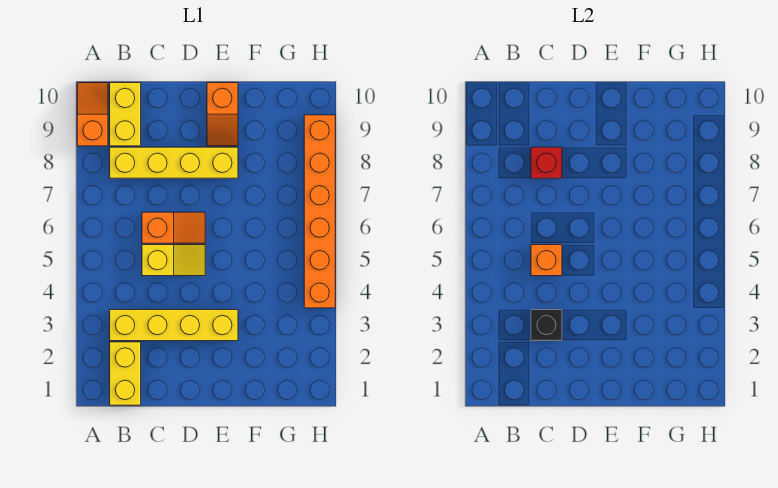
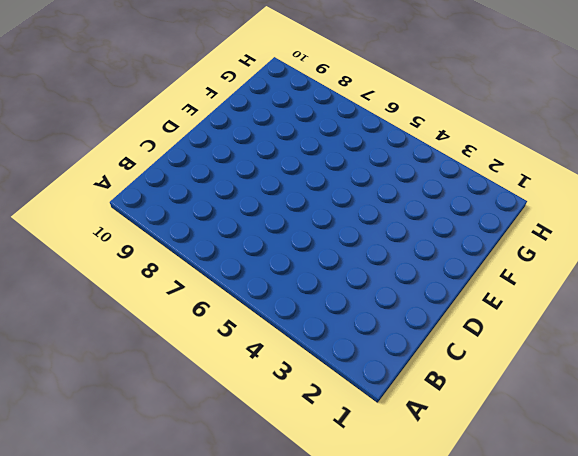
none -> orange slope A9:A10 level 1 top 9
none -> yellow brick B1:B2 level 1
none -> yellow brick B3:E3 level 1

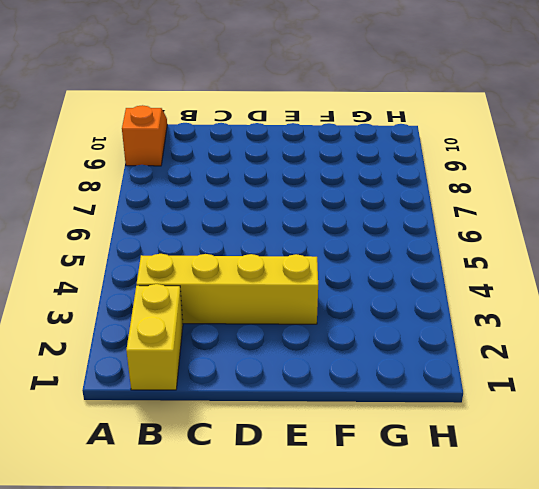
none -> yellow brick B8:E8 level 1
none -> yellow brick B9:B10 level 1
none -> yellow slope C5:D5 level 1 top C

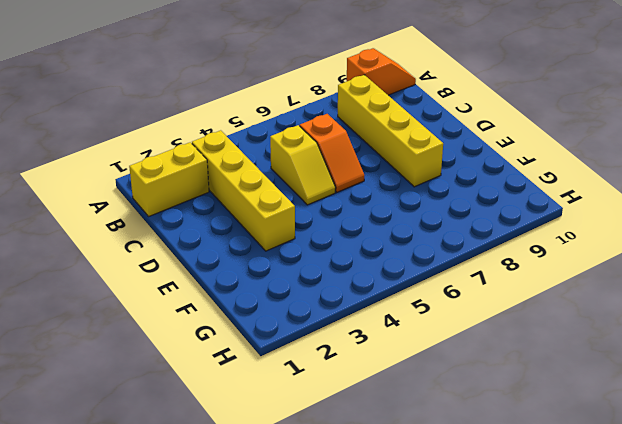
none -> yellow brick B9:B10 level 1
none -> orange slope E9:E10 level 1 top 10
none -> orange brick H4:H9 level 1

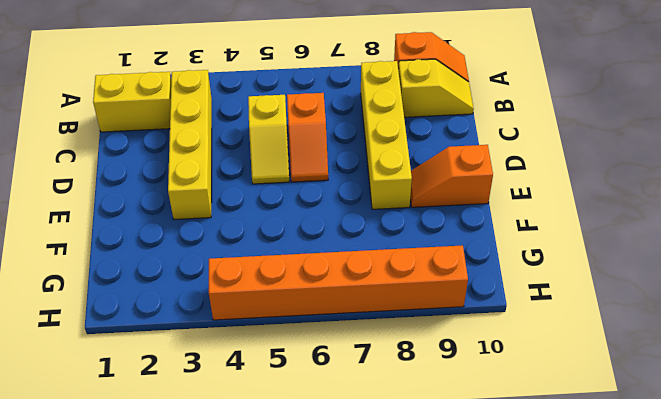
yellow slope B9:B10 level 1 top 9 -> yellow brick B9:B10 level 1
none -> black brick C3 level 2
none -> orange brick C5 level 2
none -> red brick C8 level 2

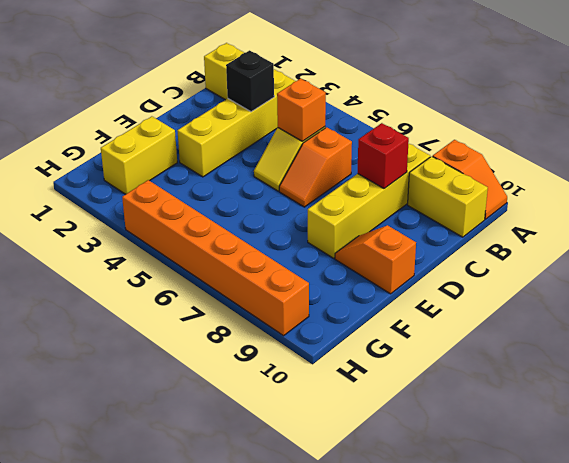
yellow brick F2:G2 level 1 -> none

